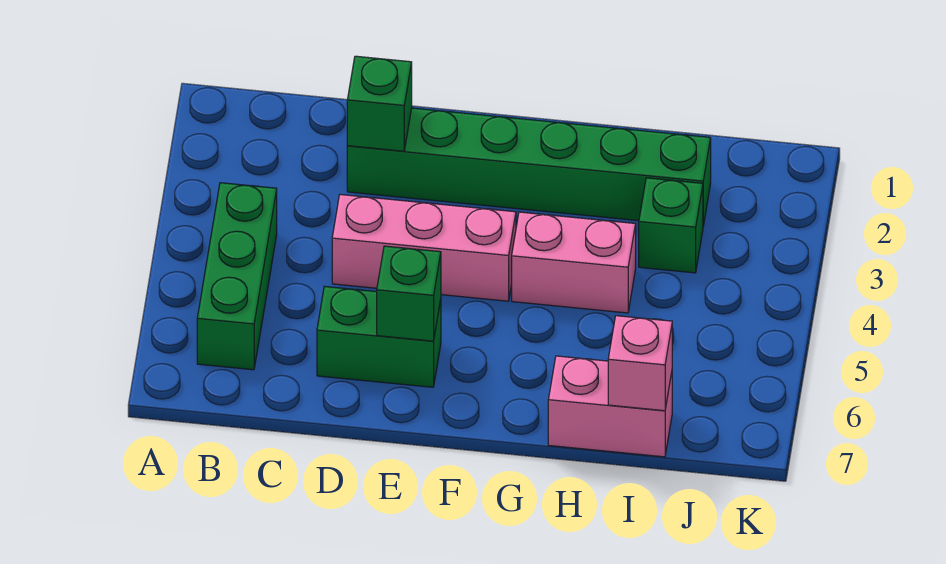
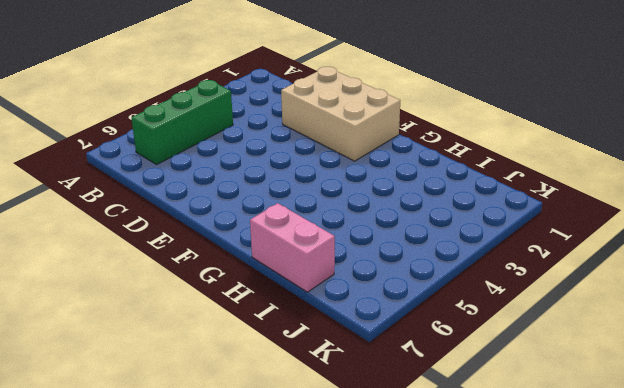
tan brick D1:F2 level 1 -> green brick D2:I2 level 1
none -> pink brick D4:F4 level 1
none -> green brick D6:E6 level 1

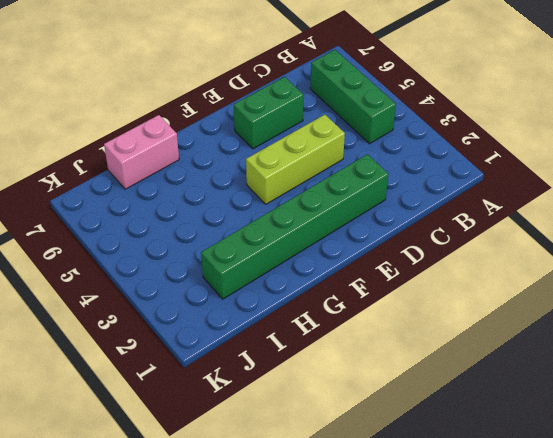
lime brick D4:F4 level 1 -> pink brick D4:F4 level 1
none -> pink brick G4:H4 level 1
none -> green brick I3 level 1

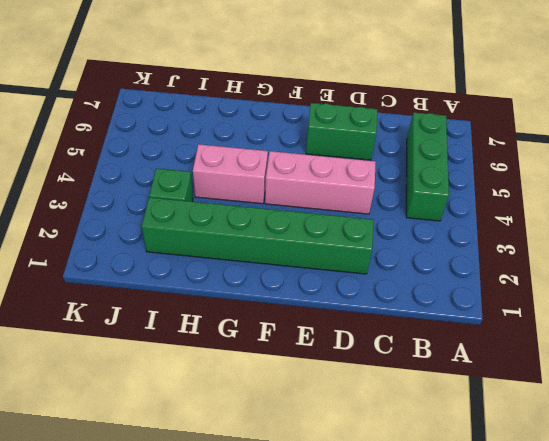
none -> pink brick H7:I7 level 1
none -> green brick D2 level 2

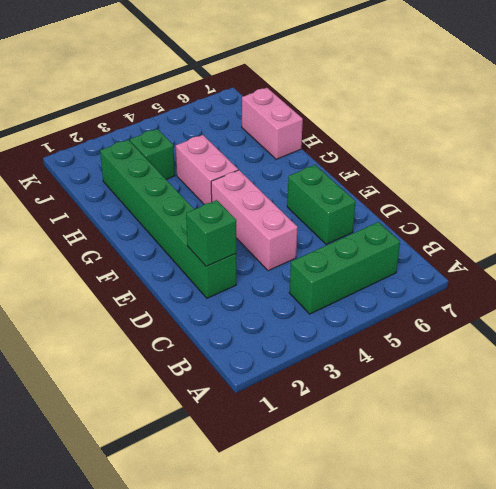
none -> green brick E6 level 2
none -> pink brick I7 level 2

